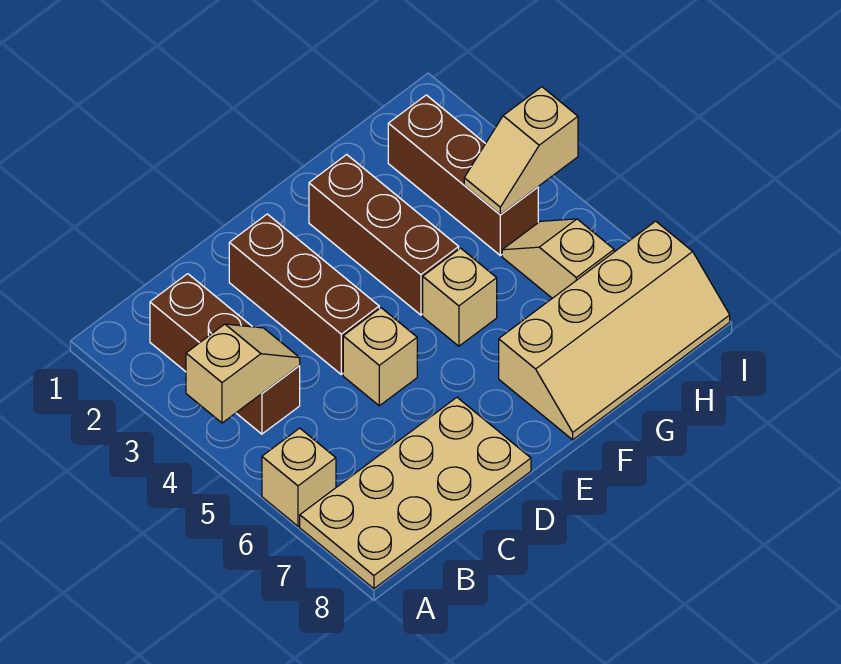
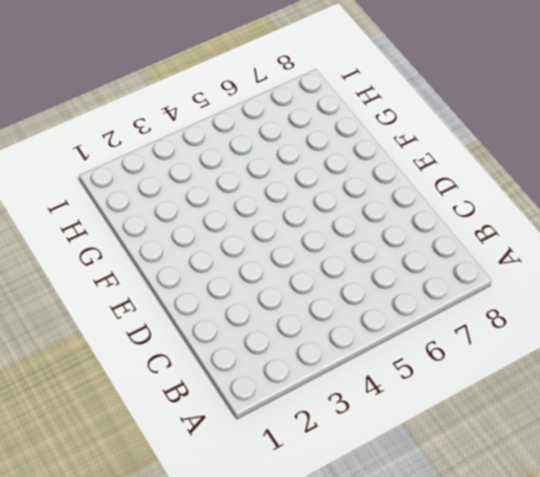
none -> tan brick A6 level 1
none -> tan plate A7:D8 level 1
none -> brown brick B2:B4 level 1

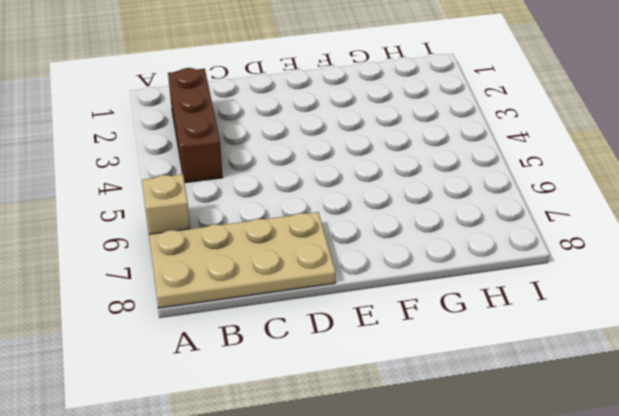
none -> brown brick D2:D4 level 1
none -> tan brick D5 level 1
none -> brown brick F2:F4 level 1

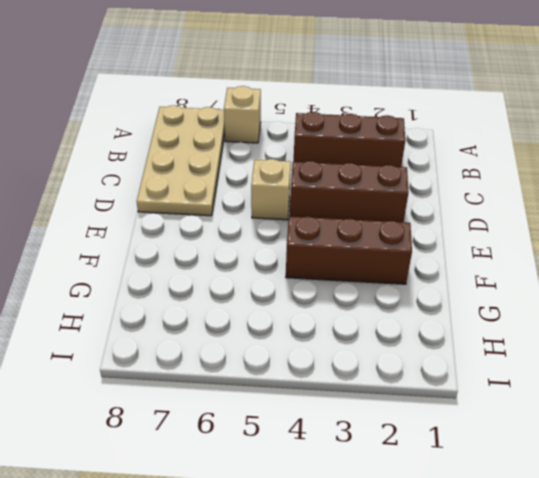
none -> tan brick F5 level 1
none -> tan slope F7:I8 level 1 top 7
none -> brown brick H2:H4 level 1

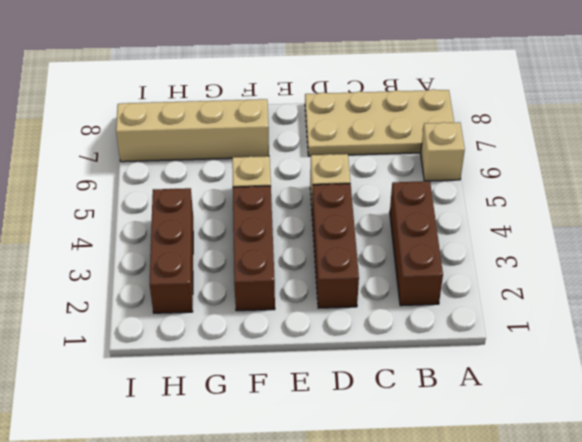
none -> tan slope H5:H6 level 1 top 6
none -> tan slope A4:B4 level 2 top A
none -> tan slope H4:I4 level 2 top I

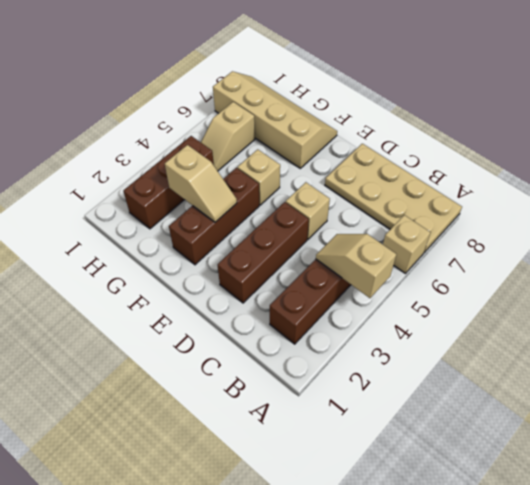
tan slope F3:G3 level 2 top G -> tan slope H4:I4 level 2 top I

